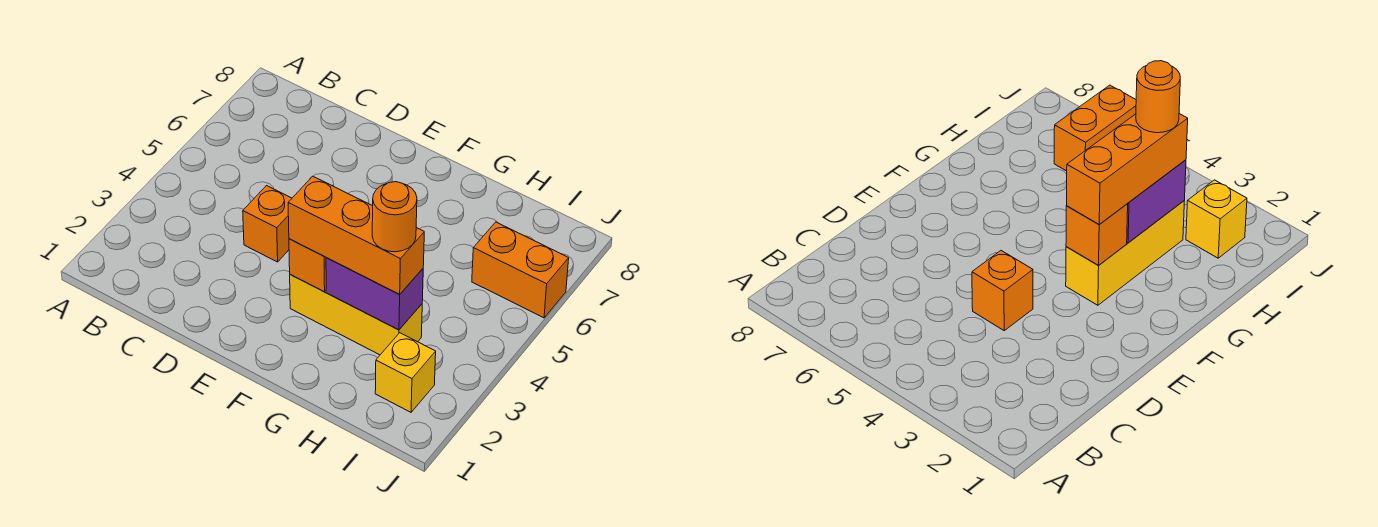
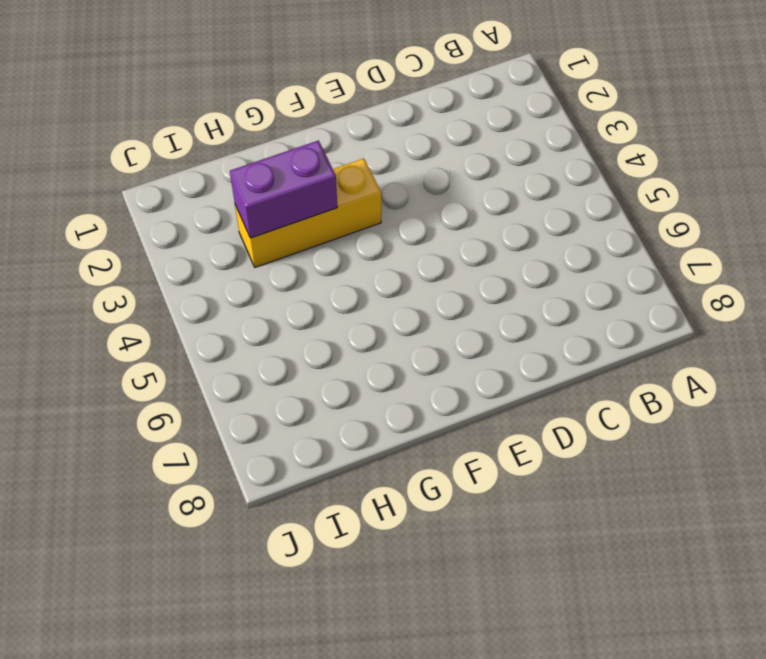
none -> orange brick D4 level 1
none -> yellow brick I2 level 1

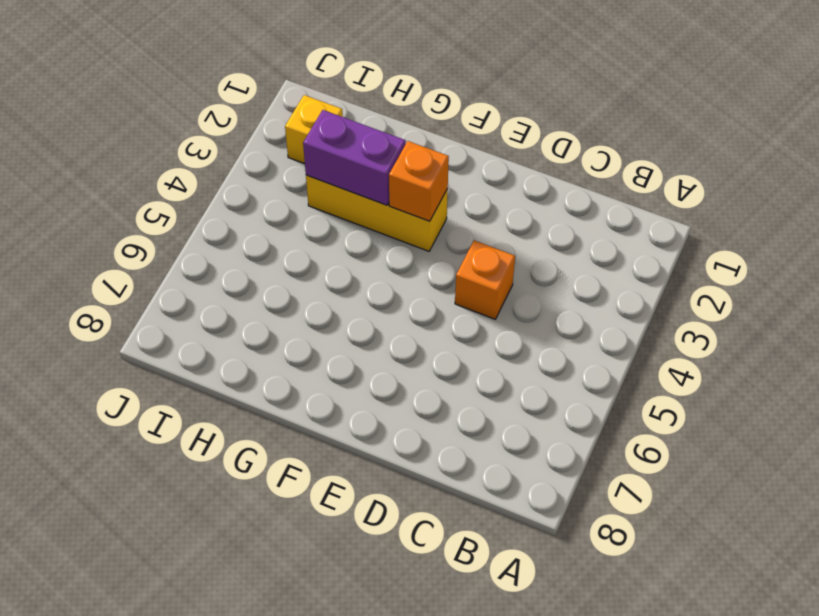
none -> orange brick I6:J6 level 1
none -> orange brick F3:H3 level 3

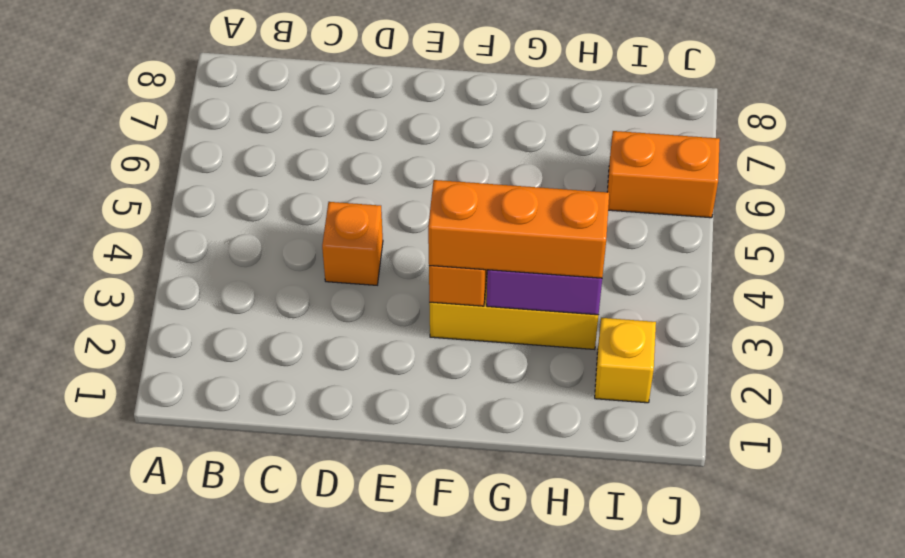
none -> orange round brick H3 level 4

